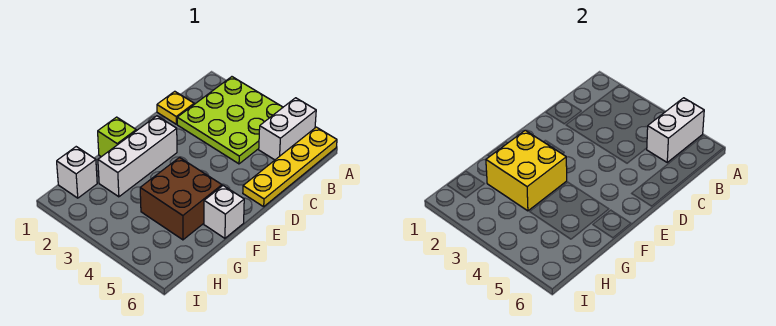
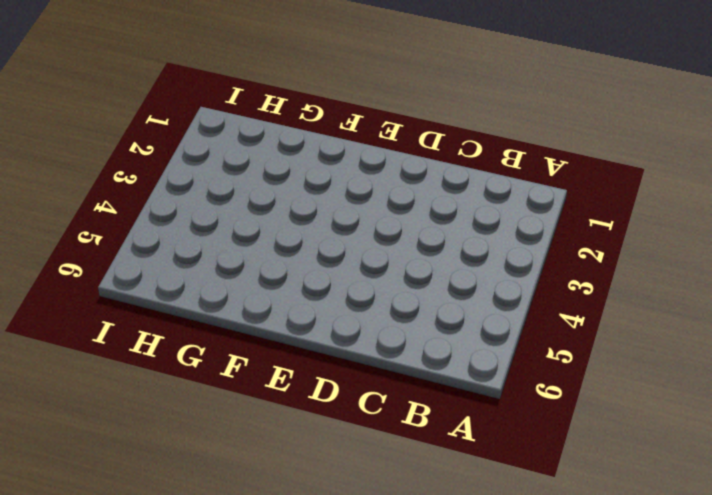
none -> lime plate A2:C4 level 1
none -> white brick A5:B5 level 1

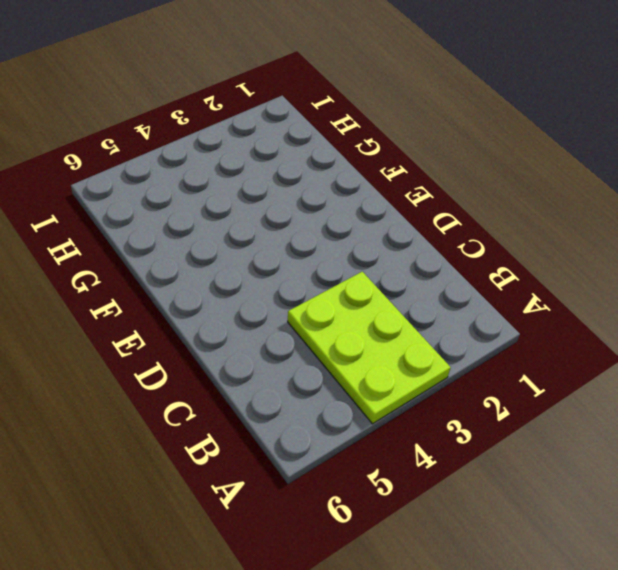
lime plate A3:C4 level 1 -> lime plate A2:C4 level 1
none -> white brick A5:B5 level 1
none -> yellow plate A6:D6 level 1

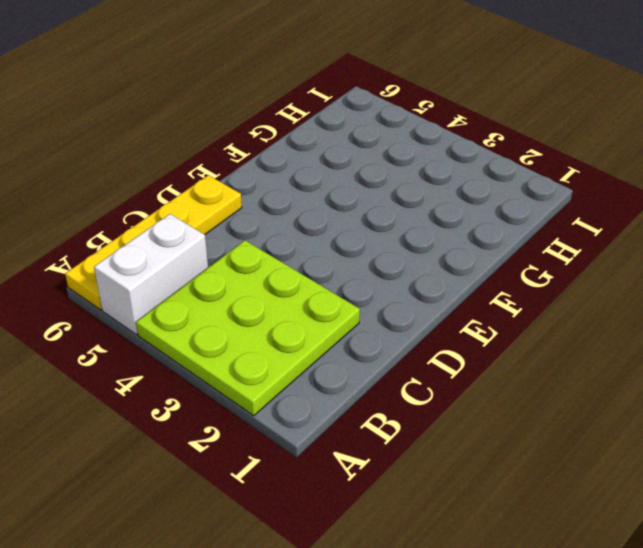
none -> yellow plate C1 level 1
none -> white brick E2:G2 level 1

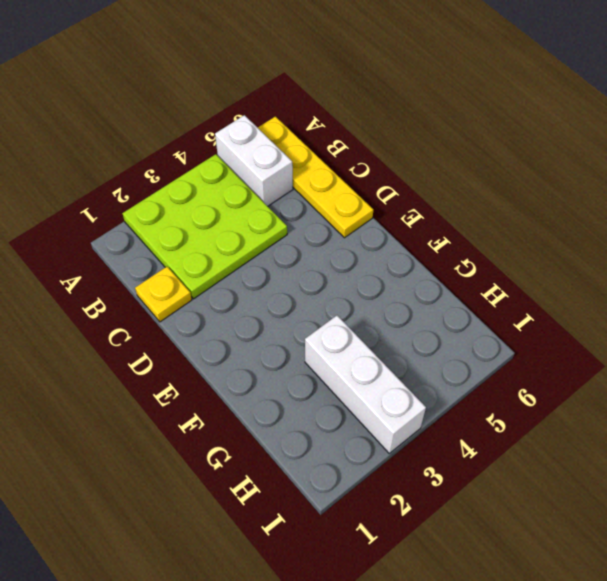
white brick G3:I3 level 1 -> white brick E2:G2 level 1
none -> lime brick F1 level 1
none -> brown brick F4:G5 level 1

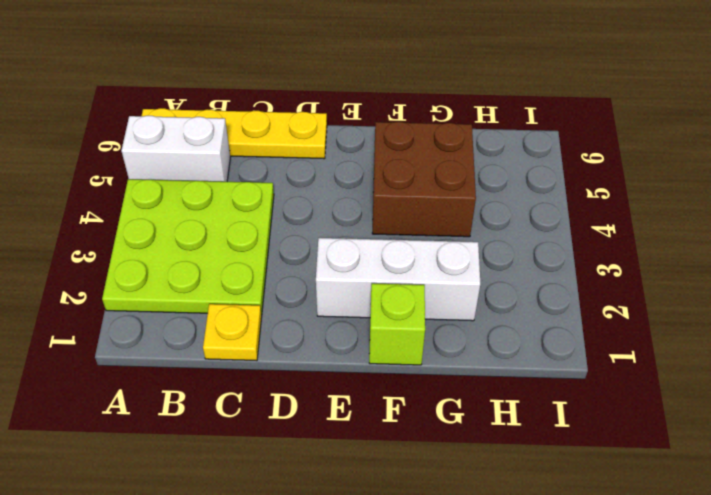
none -> white brick F6 level 1
none -> white brick H1 level 1

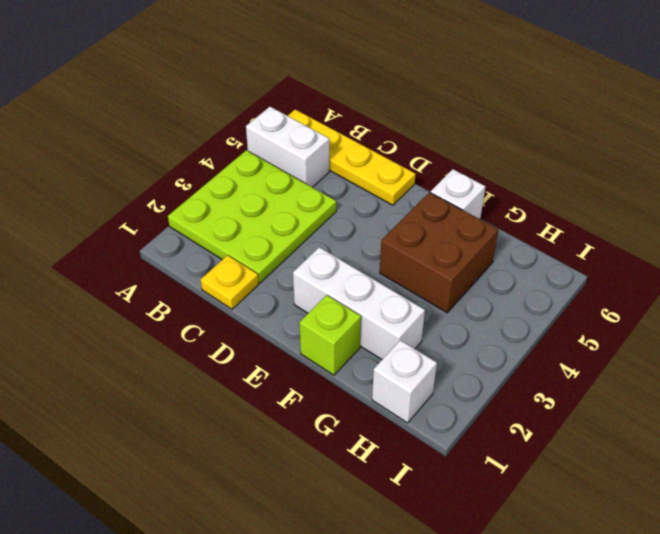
none -> white brick A5:B5 level 2
none -> yellow brick F2:G3 level 2

